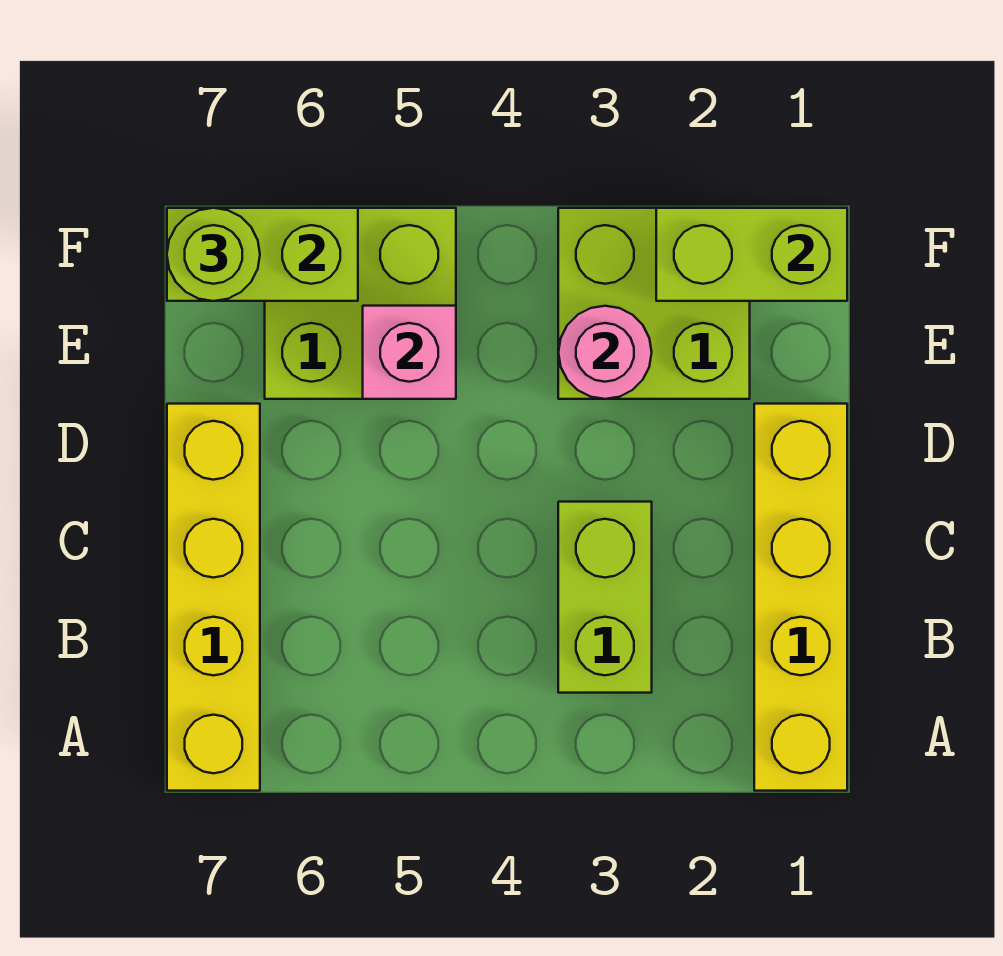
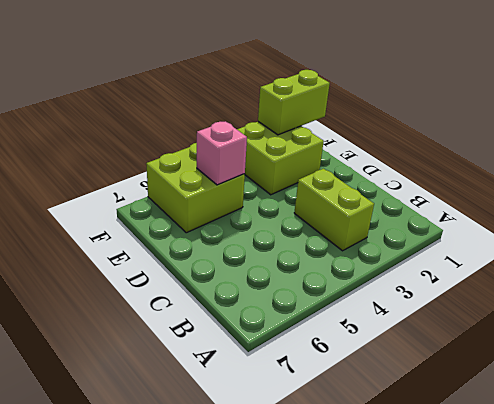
none -> yellow brick A1:D1 level 1
none -> yellow brick A7:D7 level 1

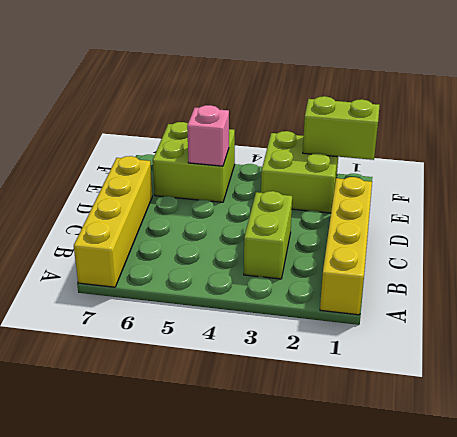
none -> pink round brick E3 level 2
none -> lime brick F6:F7 level 2

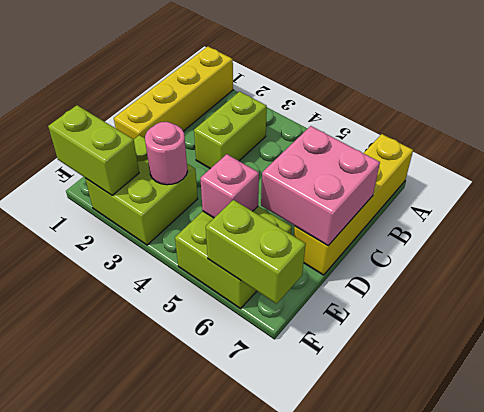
pink brick C6:D7 level 2 -> none
none -> lime round brick F7 level 3

